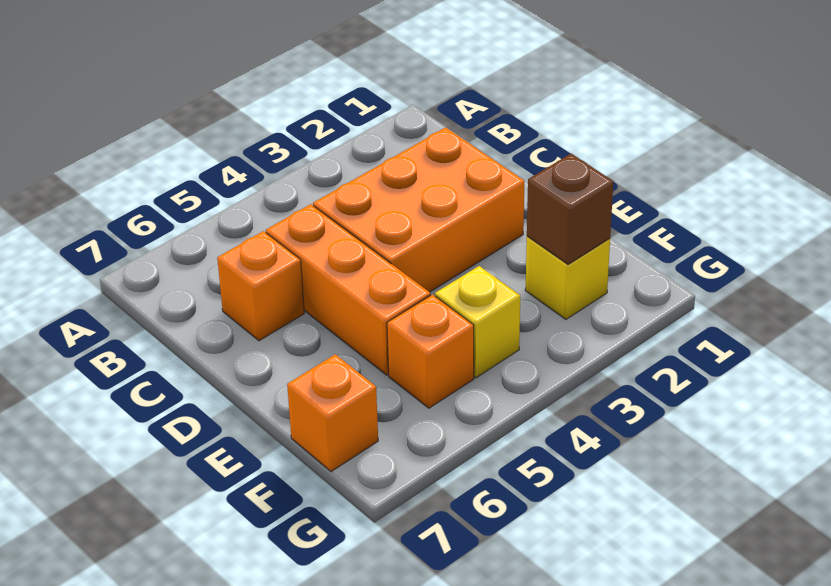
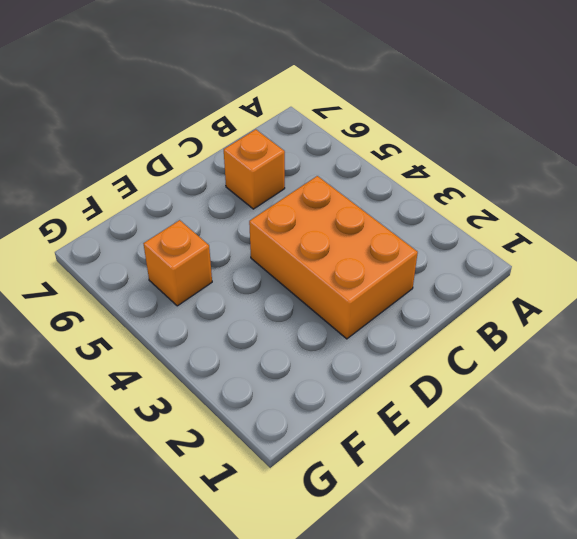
none -> orange brick C5:E5 level 1
none -> yellow brick F2 level 1

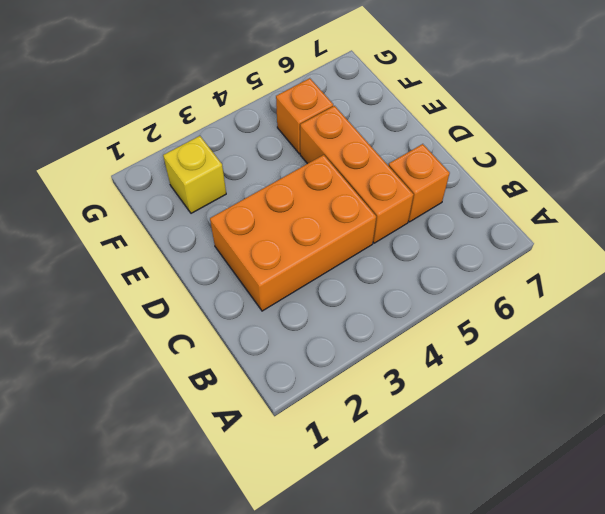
none -> yellow brick F4 level 1
none -> orange brick F7 level 1

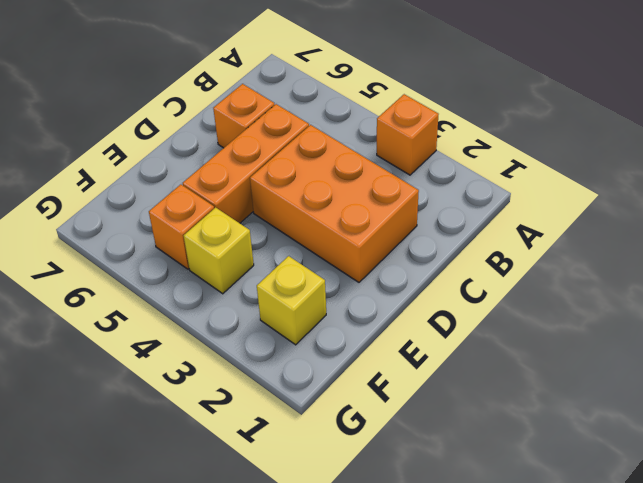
orange brick A3 level 1 -> orange brick F7 level 1
none -> brown brick F2 level 2

